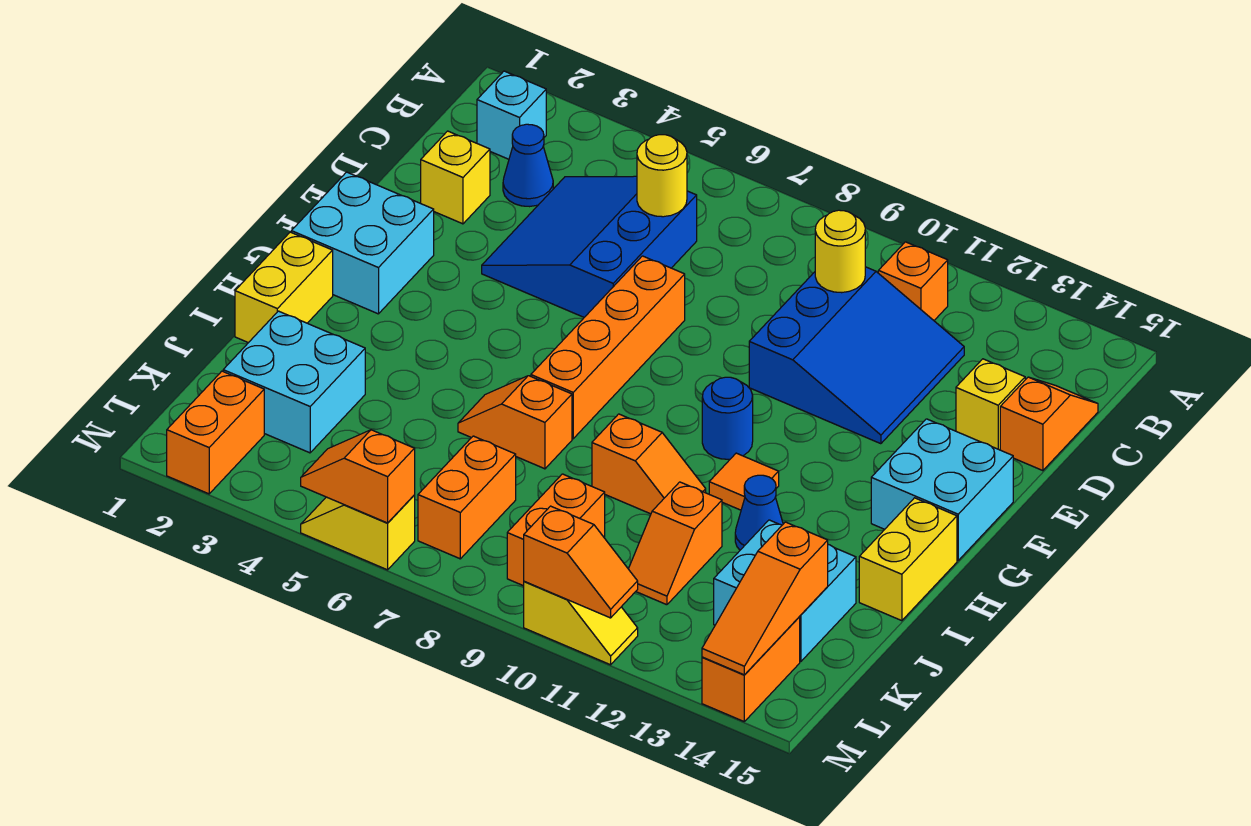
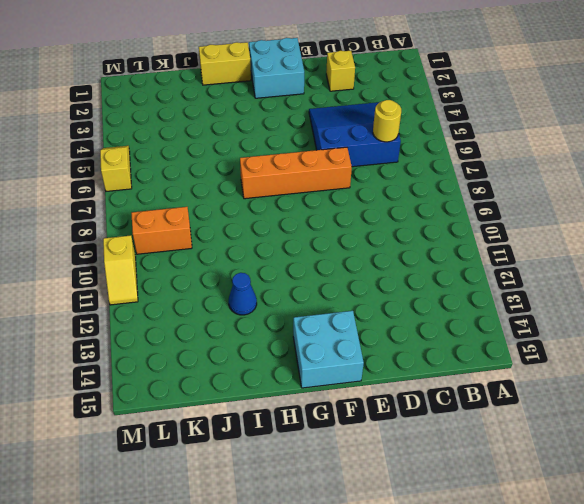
none -> cyan brick B2 level 1
none -> orange brick B11 level 1
none -> blue cone C3 level 1
none -> blue slope C10:E12 level 1 top 10

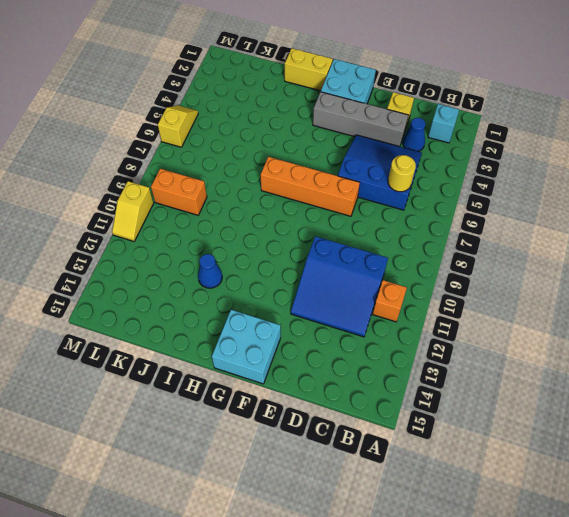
grey brick D3:G3 level 1 -> none
none -> orange slope C15:D15 level 1 top D
none -> yellow brick D14 level 1
none -> blue round brick G10 level 1
none -> orange tile H11 level 1

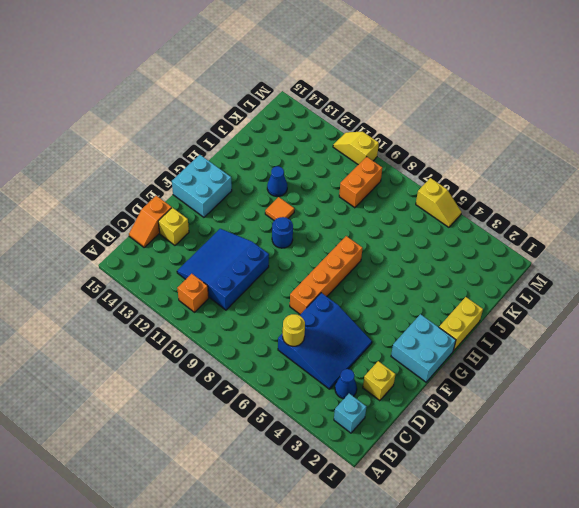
none -> yellow brick H15:I15 level 1
none -> orange slope I6:I7 level 1 top 7
none -> orange slope I9:I10 level 1 top 9
none -> cyan brick J2:K3 level 1

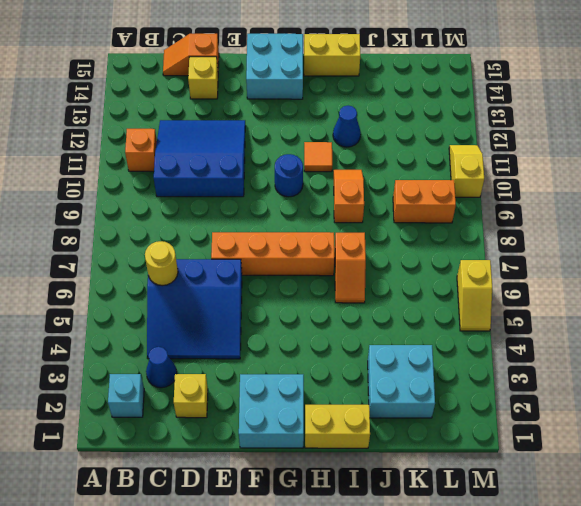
none -> orange slope J11:K11 level 1 top J
none -> cyan brick J13:K14 level 1
none -> orange brick K7:L7 level 1
none -> orange brick L2:M2 level 1

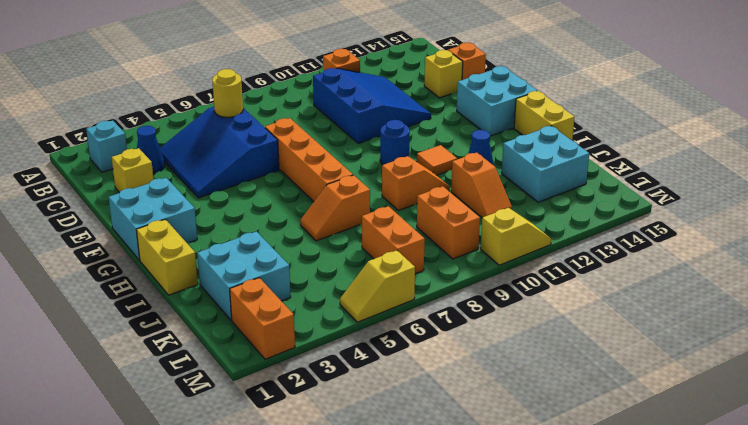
none -> orange brick L14:M14 level 1
none -> yellow round brick C10 level 2
none -> orange slope K14:M14 level 2 top K
none -> orange slope M5:M6 level 2 top 6

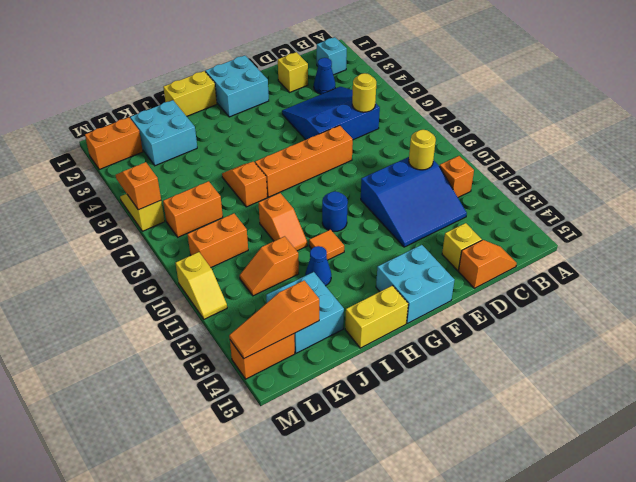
none -> orange slope M10:M11 level 2 top 10

